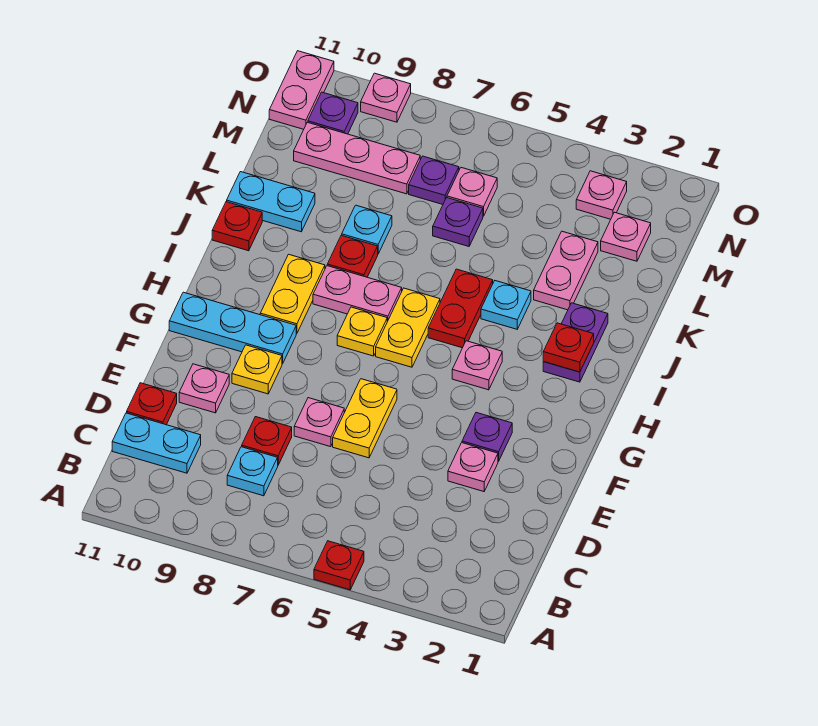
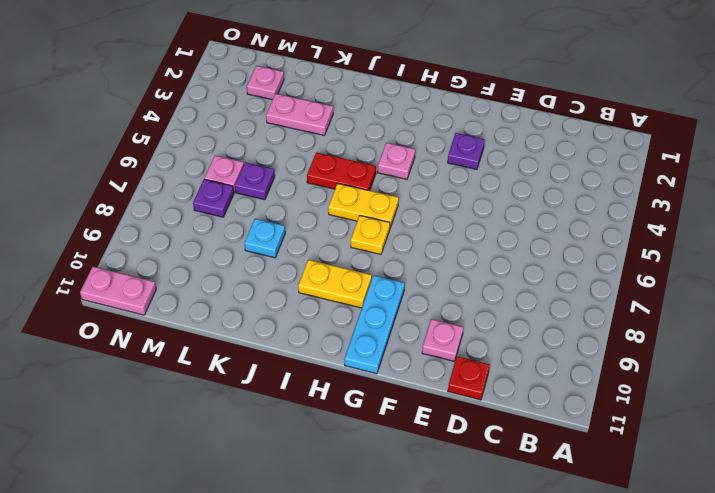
none -> red plate A5 level 1
none -> cyan plate C8 level 1
none -> cyan plate C10:C11 level 1
none -> red plate D8 level 1

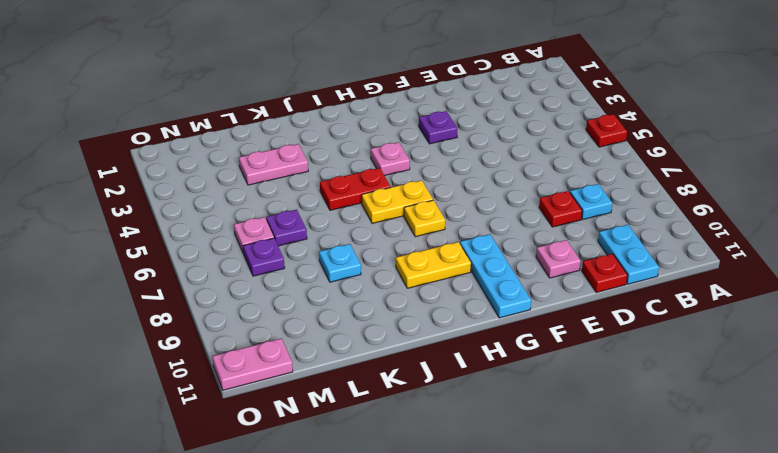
none -> pink plate E3 level 1
none -> yellow plate E6:F6 level 1
none -> pink plate E7 level 1
none -> yellow plate F9 level 1

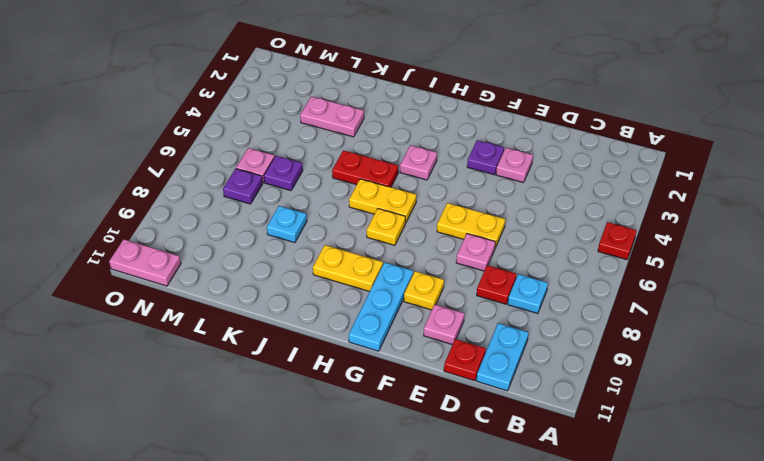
none -> purple plate I2:J2 level 1
none -> pink plate I7:I8 level 1
none -> cyan plate J4 level 1
none -> red plate J8 level 1

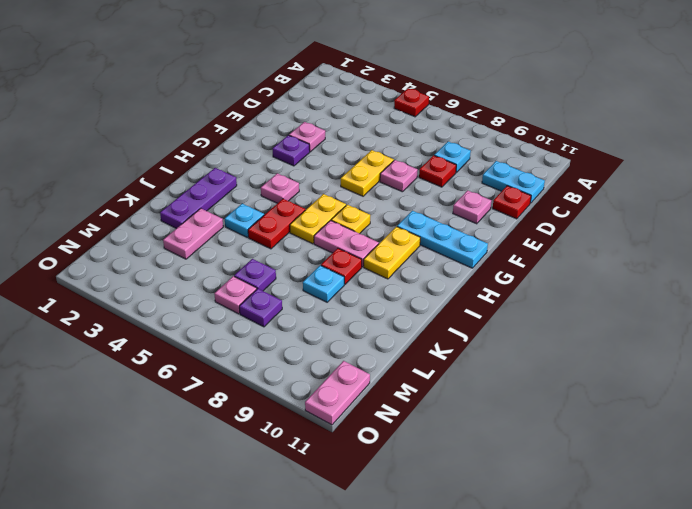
purple plate I2:K2 level 1 -> purple plate I2:J2 level 1
none -> yellow plate F9 level 1
none -> red plate J11 level 1
none -> cyan plate K10:K11 level 1
none -> pink plate M2 level 1

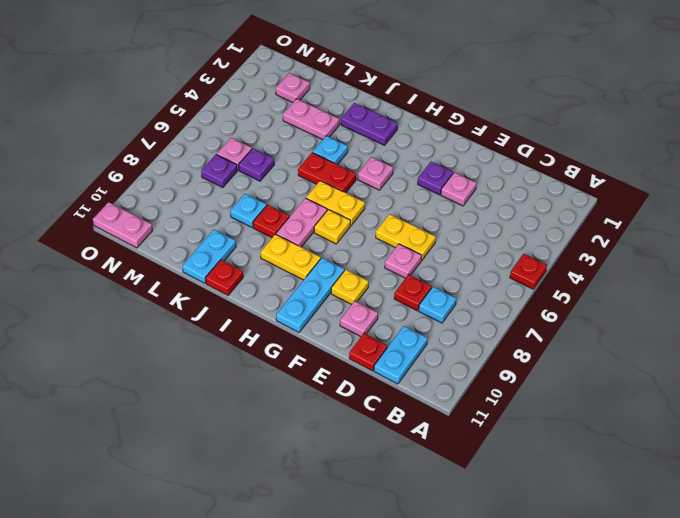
none -> pink plate M8:M10 level 1
none -> pink plate N3 level 1
none -> purple plate N10 level 1
none -> pink plate O9 level 1

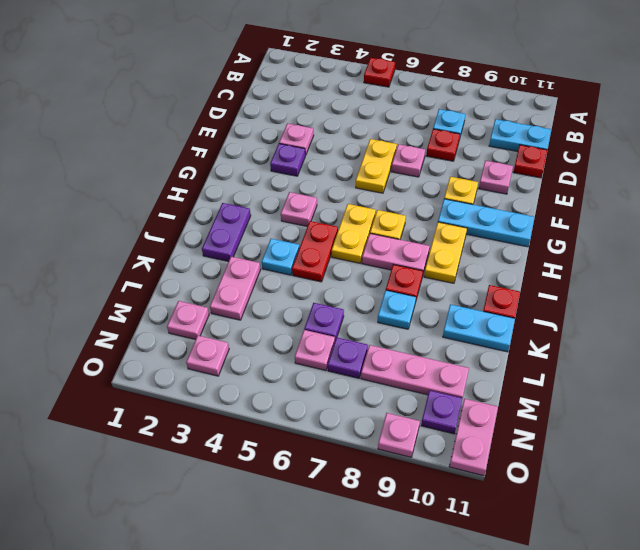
none -> red plate I2 level 2

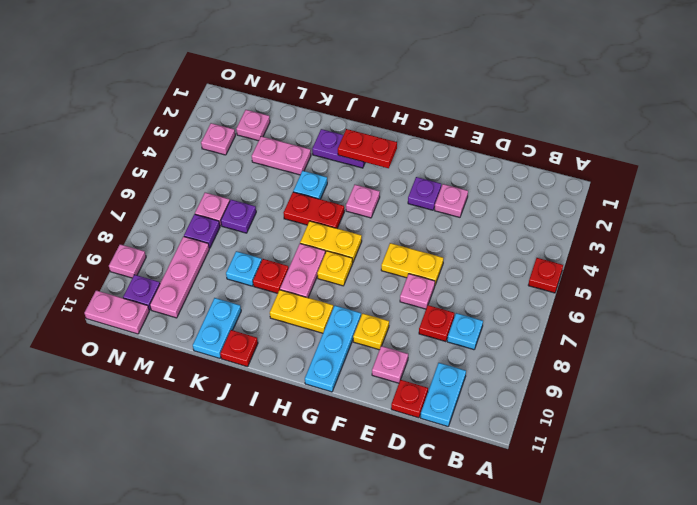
red plate H2:I2 level 2 -> red plate I2 level 2

